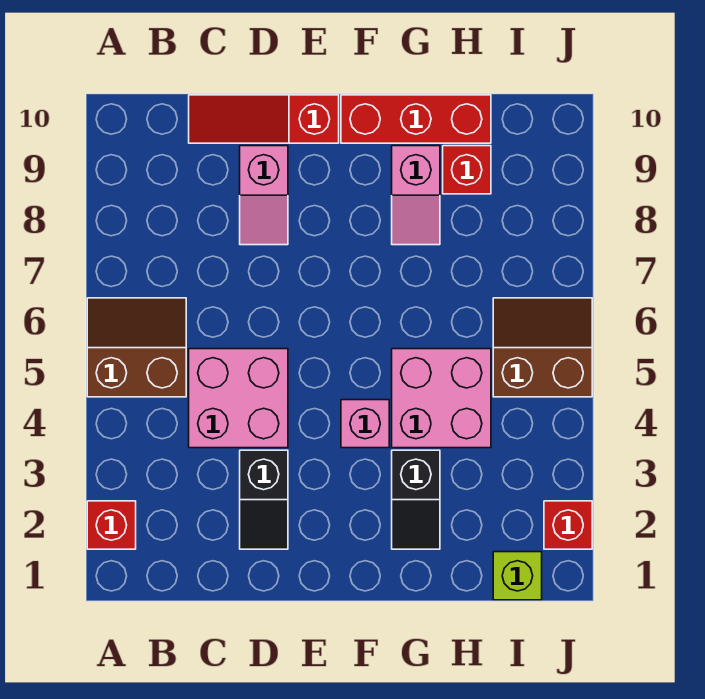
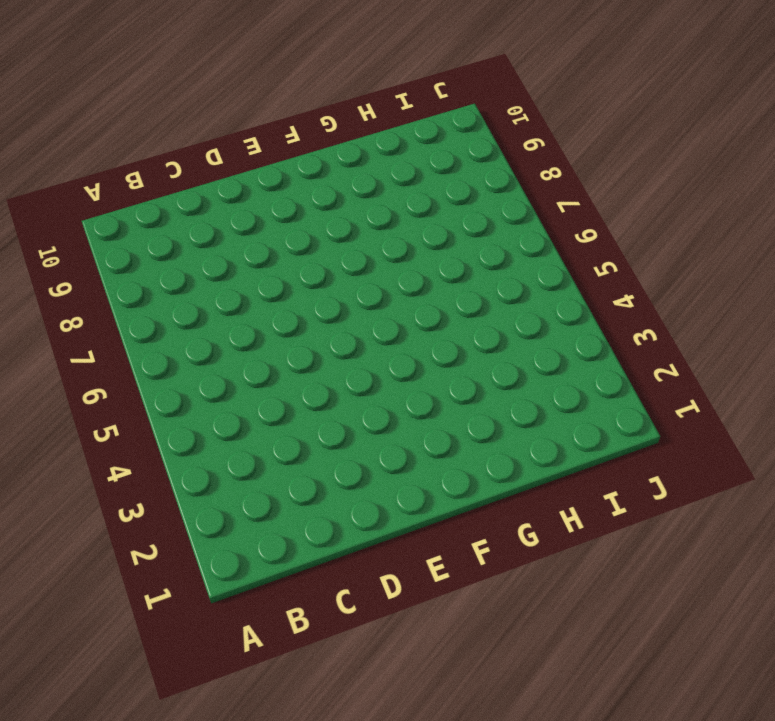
none -> red brick A2 level 1
none -> brown slope A5:B6 level 1 top 5
none -> pink brick C4:D5 level 1

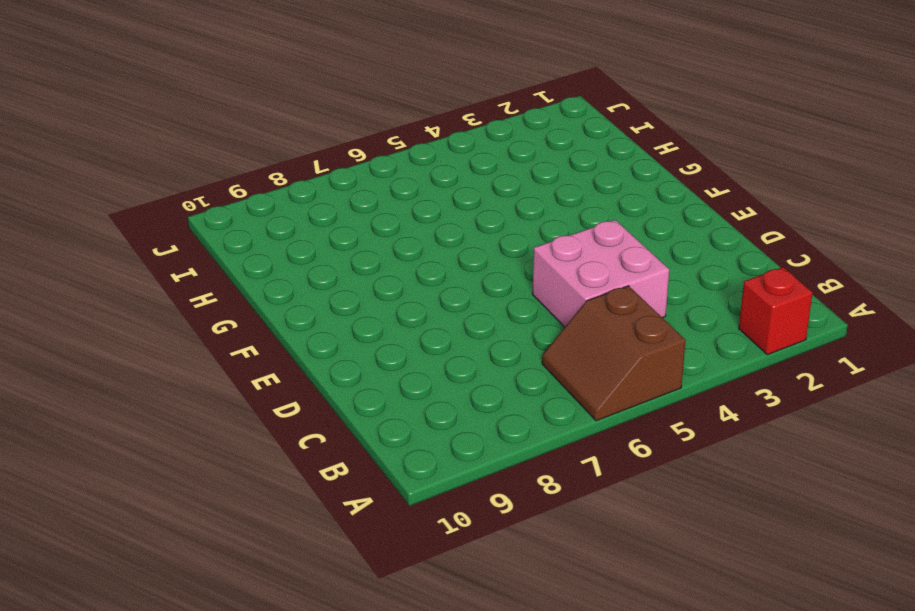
none -> red slope C10:E10 level 1 top E
none -> black slope D2:D3 level 1 top 3
none -> pink slope D8:D9 level 1 top 9

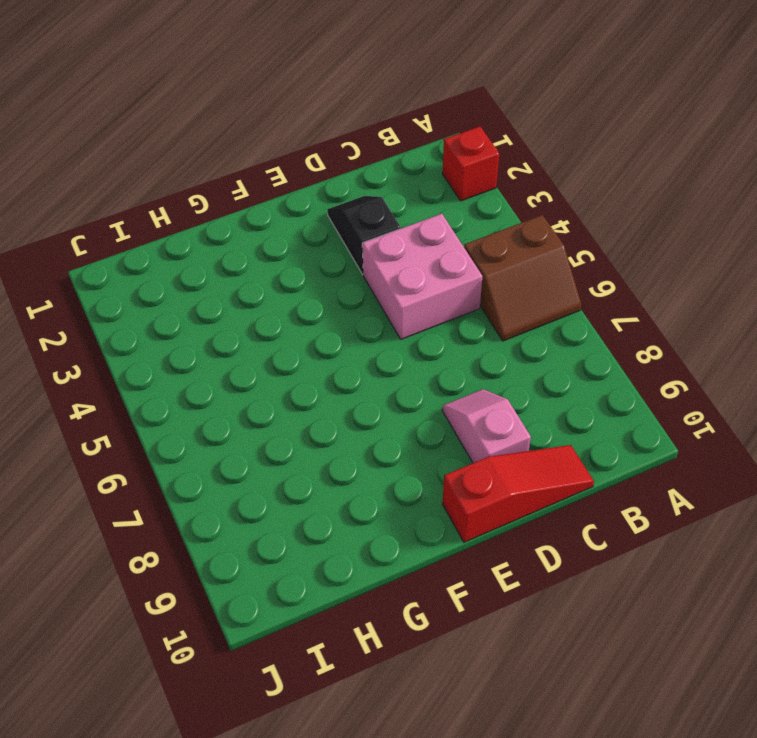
none -> pink brick F4 level 1
none -> red brick F10:H10 level 1
none -> black slope G2:G3 level 1 top 3

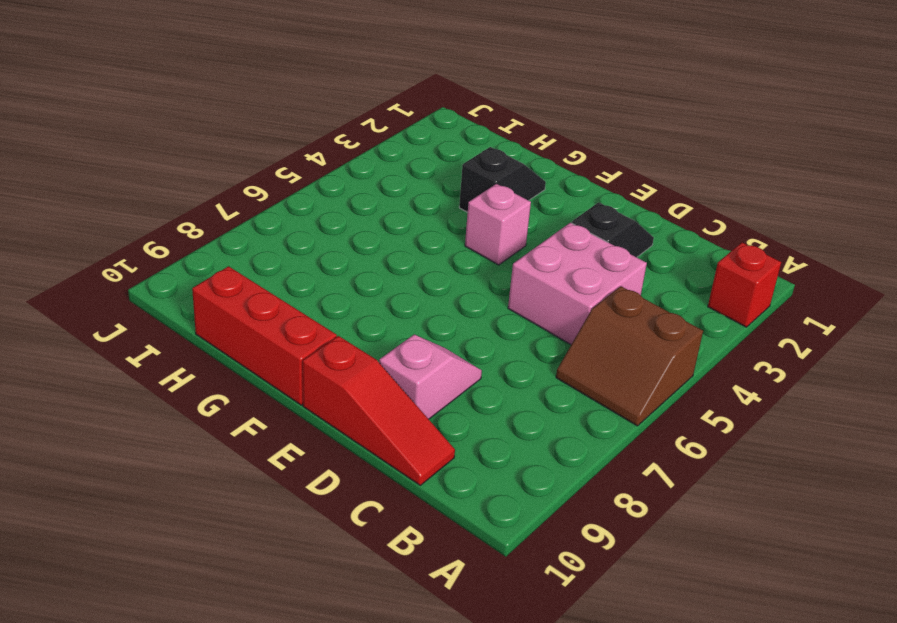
none -> pink brick G4:H5 level 1
none -> pink slope G8:G9 level 1 top 9
none -> red brick H9 level 1

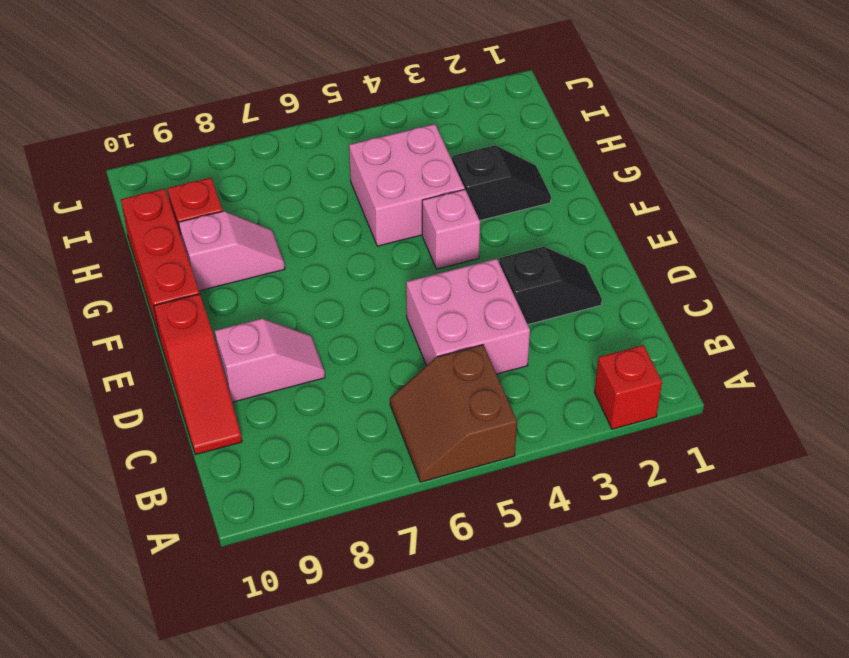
none -> lime brick I1 level 1
none -> brown slope I5:J6 level 1 top 5
none -> red brick J2 level 1

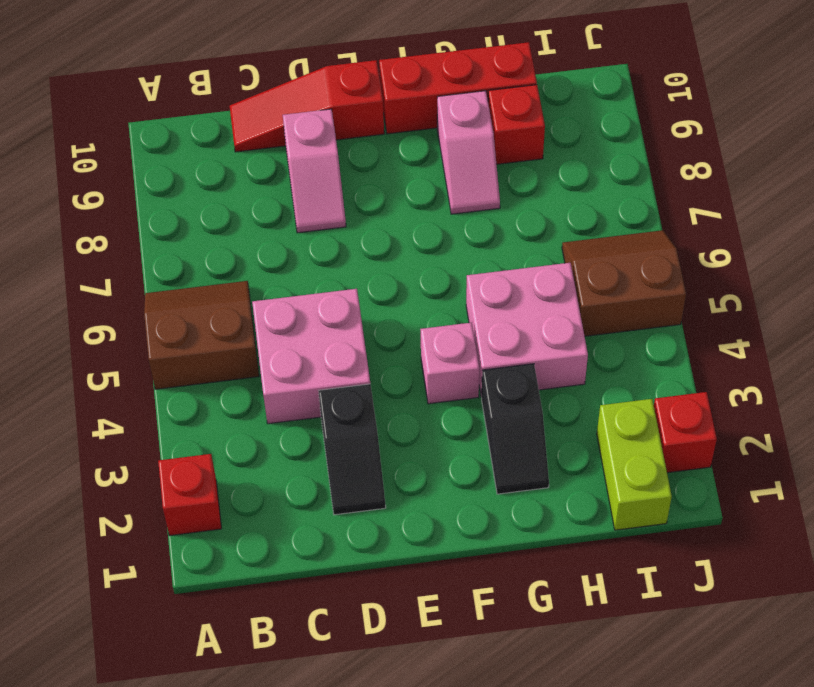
lime brick I1:I2 level 1 -> lime brick I1 level 1

